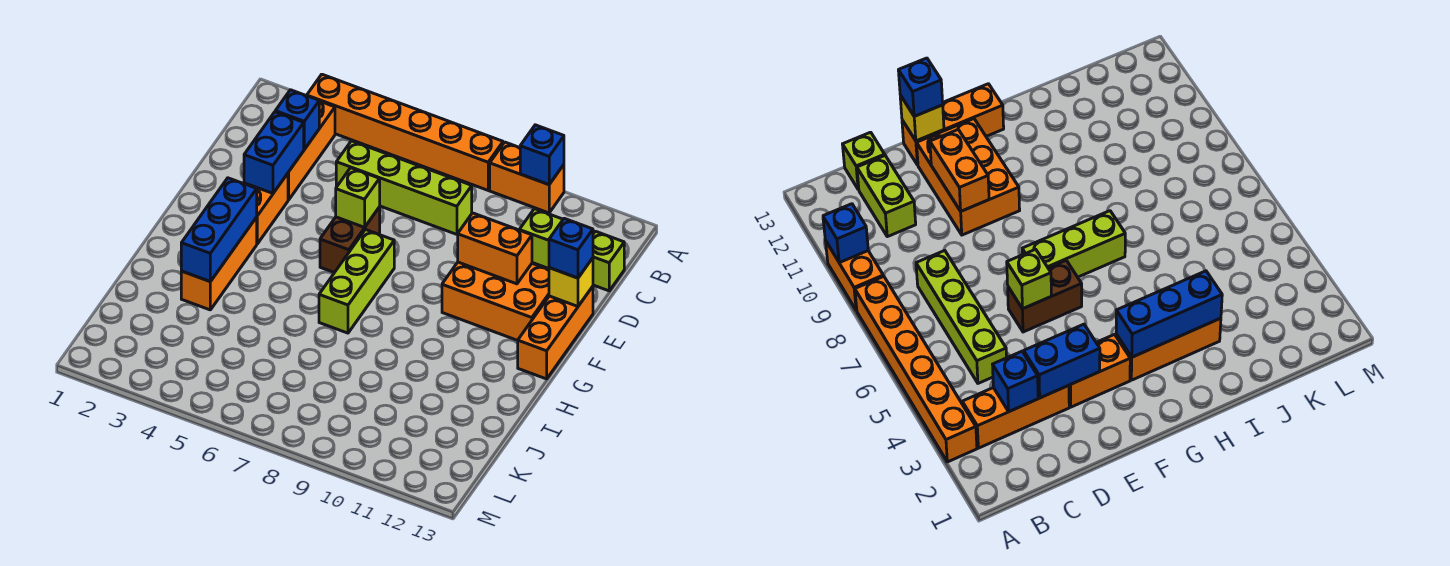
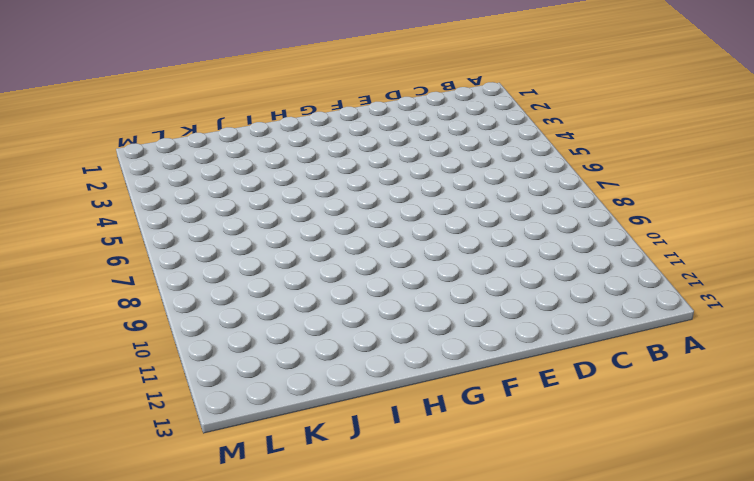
none -> orange brick A3:A8 level 1
none -> orange brick A9:A10 level 1
none -> orange brick B3:D3 level 1

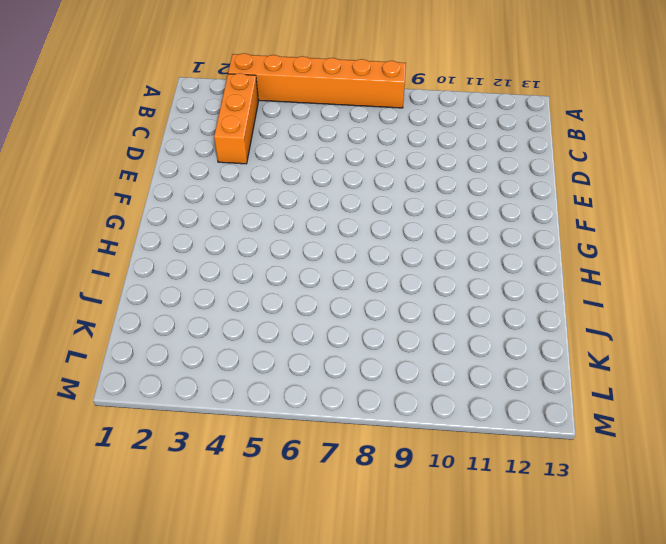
none -> orange brick A9:A10 level 1
none -> lime brick C5:C8 level 1
none -> lime brick C11:C12 level 1

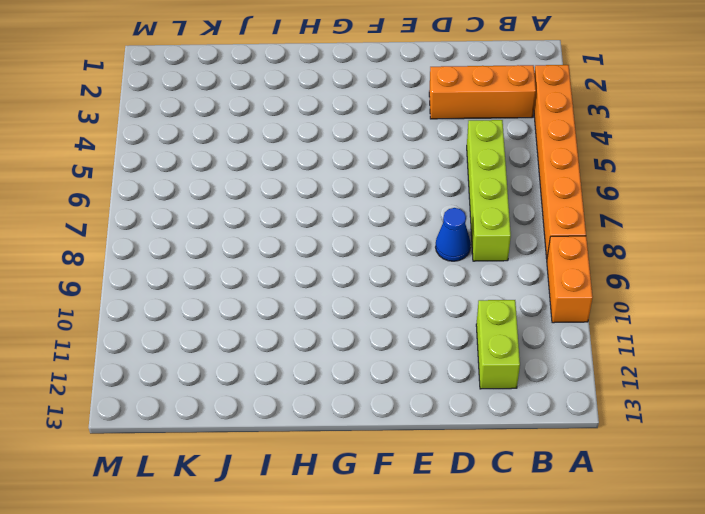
blue cone D8 level 1 -> none
none -> lime brick C13 level 1
none -> orange brick E3:F3 level 1
none -> brown brick E6:F6 level 1

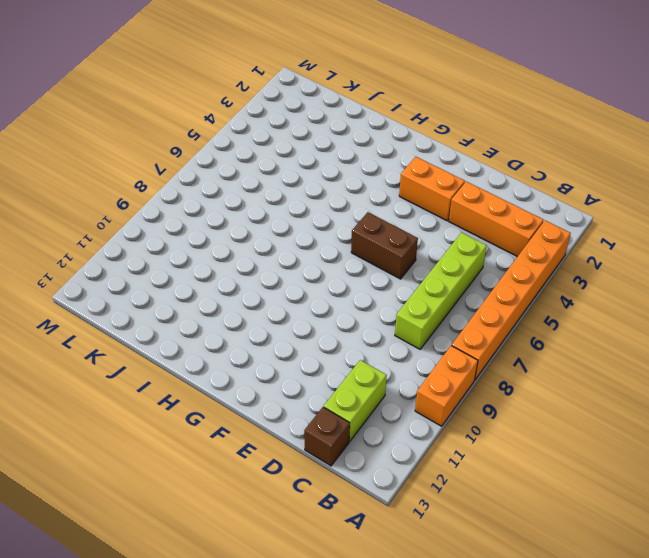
brown brick C13 level 1 -> lime brick C13 level 1
none -> orange brick E10:F12 level 1
none -> orange brick E13:G13 level 1
none -> lime brick F7:H7 level 1

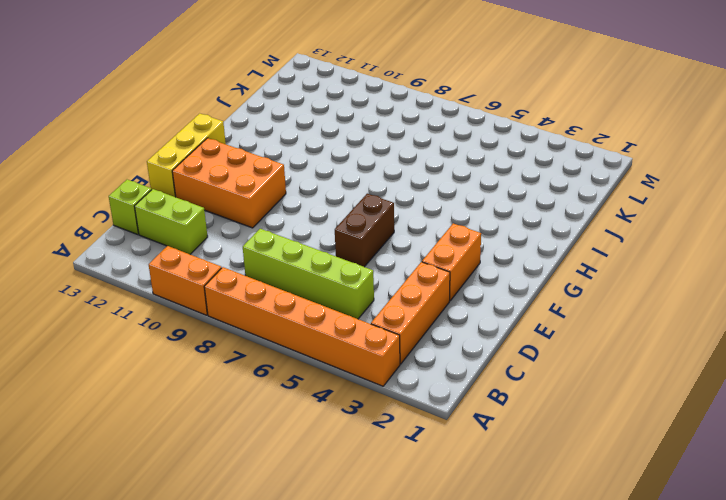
yellow brick E13:G13 level 1 -> orange brick E13:G13 level 1
none -> lime brick F7:H7 level 1
none -> orange brick G3:I3 level 1
none -> blue brick A10 level 2

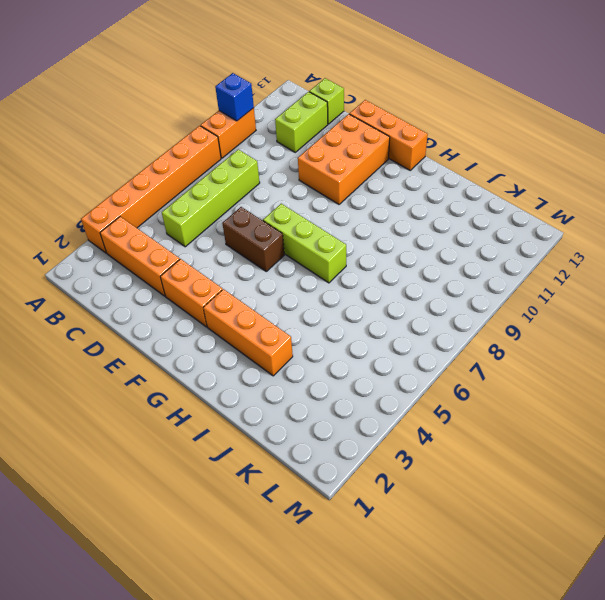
none -> blue brick C3 level 2
none -> blue brick D3:E3 level 2
none -> lime brick E6 level 2

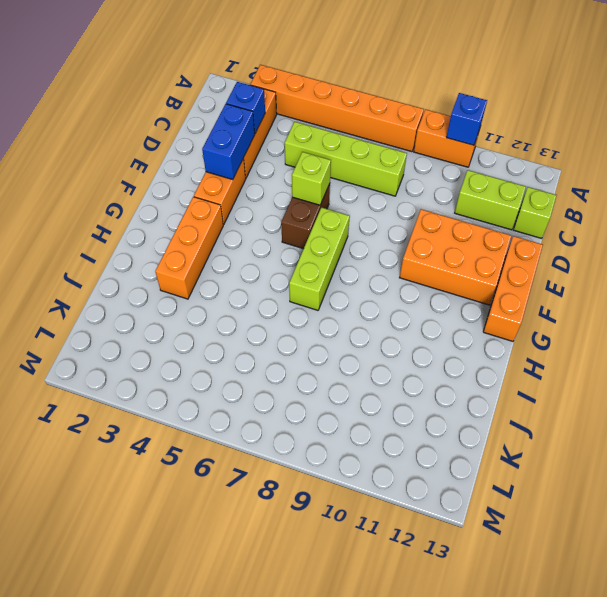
none -> orange brick E10:E11 level 2
none -> yellow brick E13 level 2
none -> blue brick G3:I3 level 2

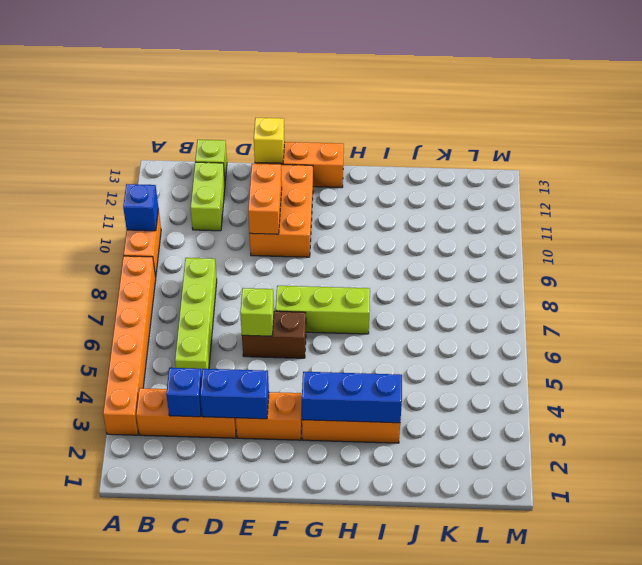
none -> blue brick E13 level 3

